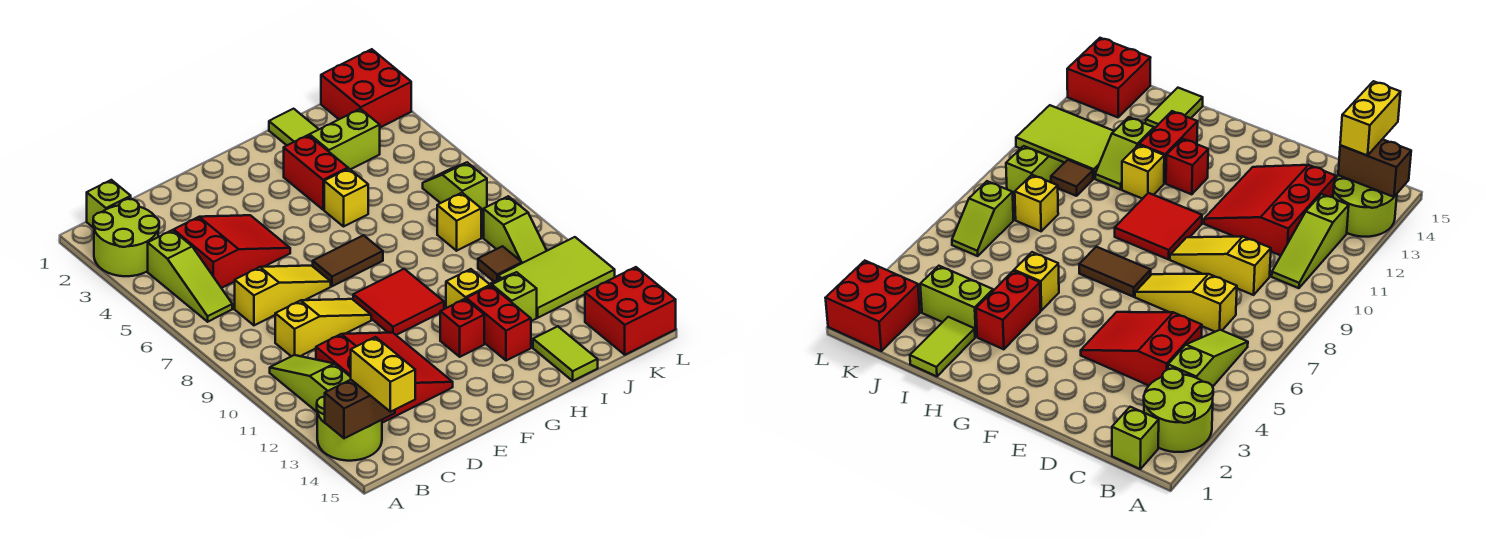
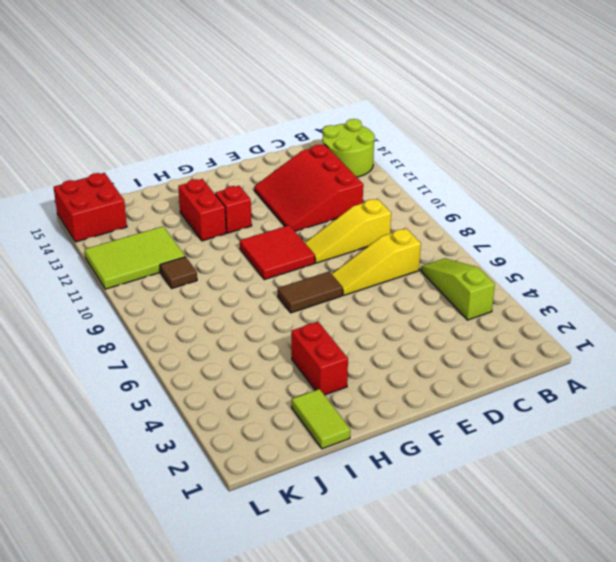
none -> lime round brick A2:B3 level 1
none -> lime brick B1 level 1
none -> lime slope B10:B12 level 1 top 12

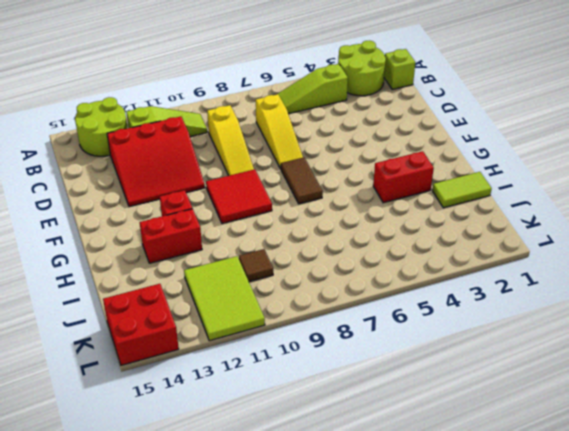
none -> red slope C4:E5 level 1 top C
none -> yellow brick H5 level 1
none -> yellow brick H11 level 1

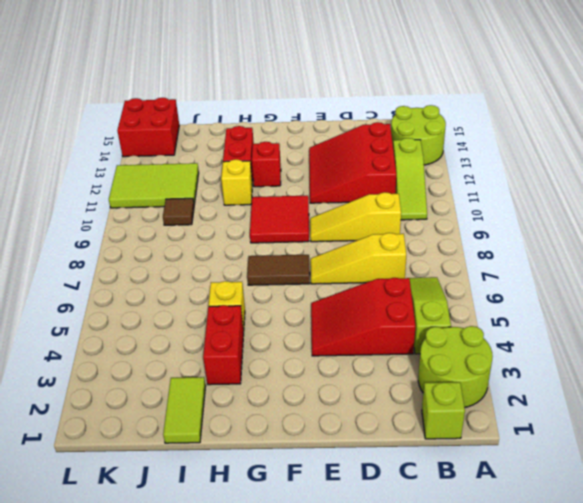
none -> lime brick I3:J3 level 1
none -> lime slope I11:I12 level 1 top 12
none -> lime tile I14:I15 level 1

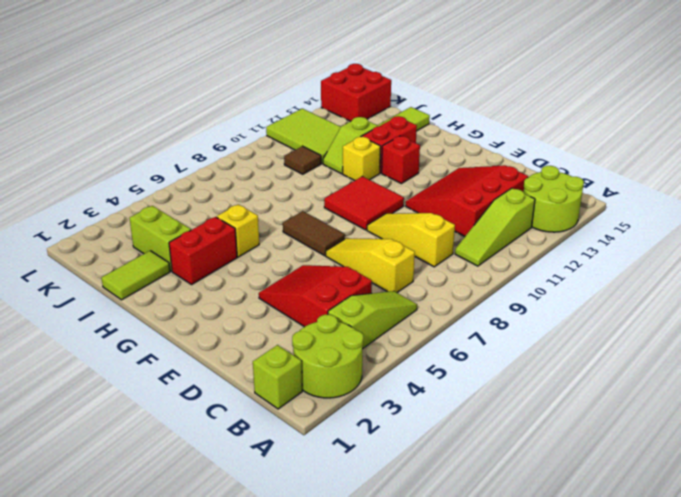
none -> yellow brick J8 level 1
none -> red brick K1:L2 level 1
none -> lime slope K6:K7 level 1 top 7

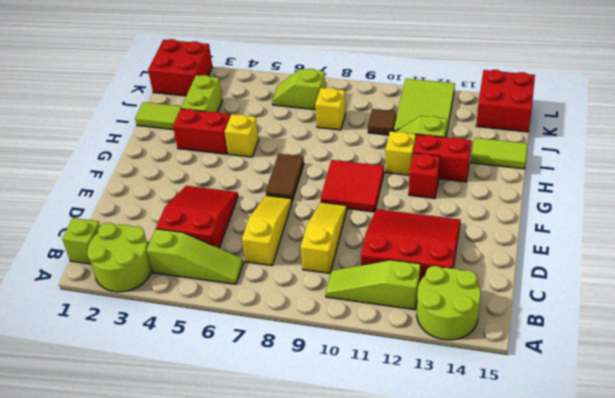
none -> lime slope K9:K10 level 1 top 9
none -> brown brick A14:B14 level 2
none -> yellow brick B14:B15 level 3

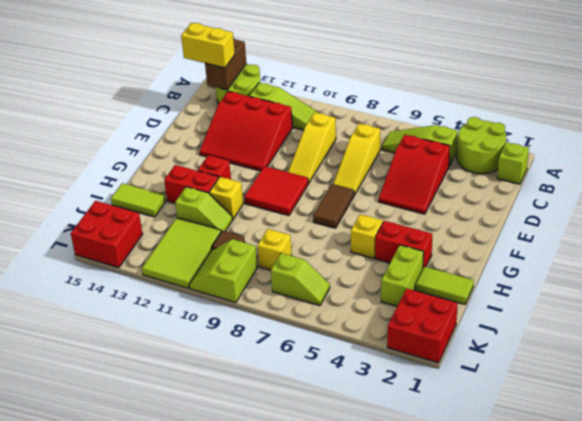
lime slope K9:L10 level 1 top 9 -> lime slope K9:K10 level 1 top 9

